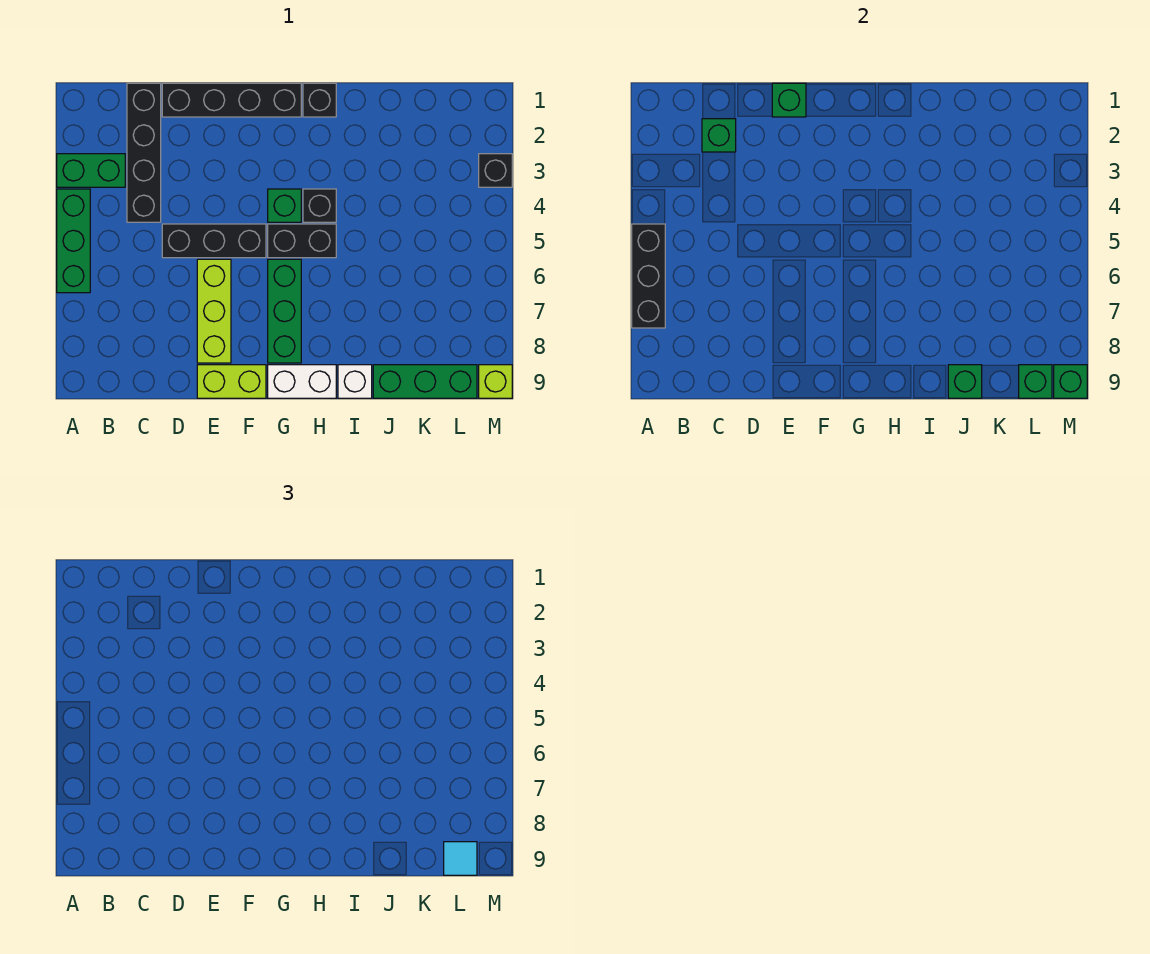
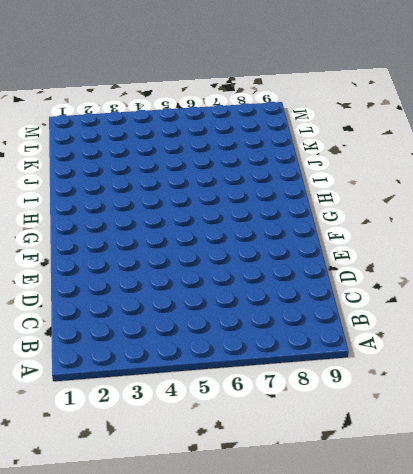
none -> green brick A3:B3 level 1
none -> green brick A4:A6 level 1
none -> black brick C1:C4 level 1

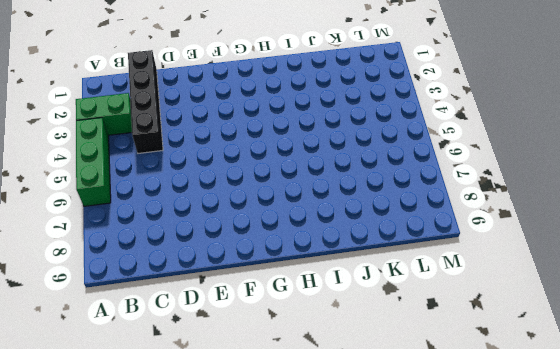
none -> black brick D1:G1 level 1
none -> black brick D5:F5 level 1
none -> lime brick E6:E8 level 1

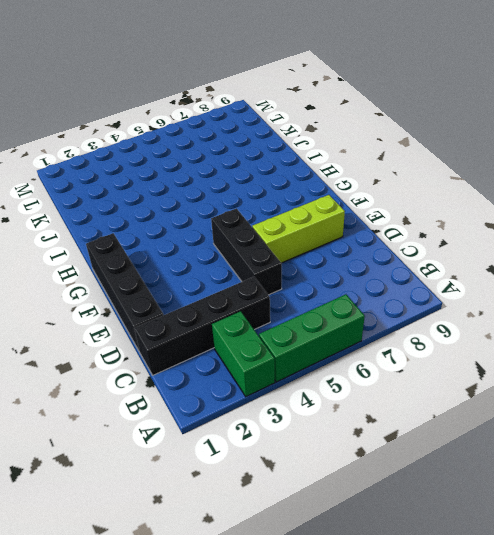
none -> lime brick E9:F9 level 1
none -> green brick G4 level 1
none -> black brick G5:H5 level 1

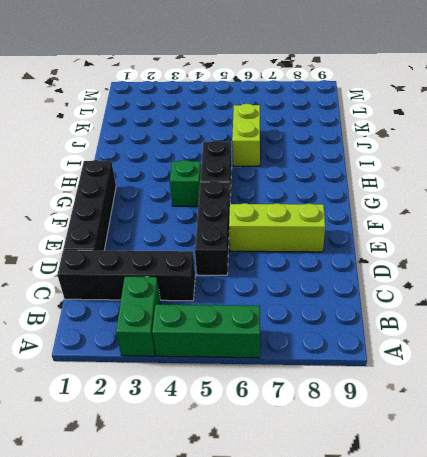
lime brick I6:J6 level 1 -> lime brick E9:F9 level 1
none -> green brick G6:G8 level 1
none -> white brick G9:H9 level 1
none -> black brick H1 level 1

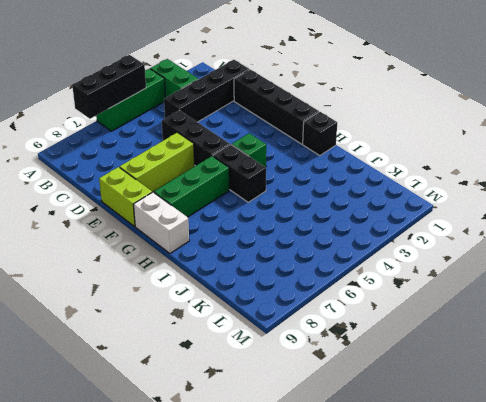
none -> black brick H4 level 1
none -> white brick I9 level 1
none -> green brick J9:L9 level 1

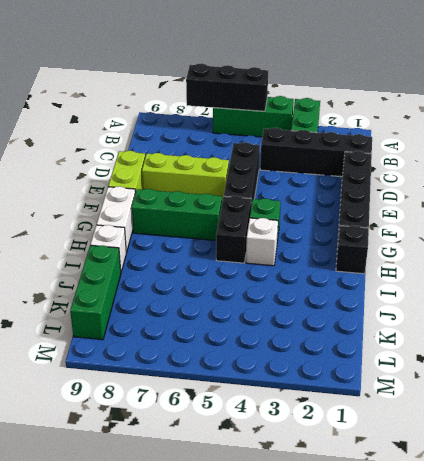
white brick H4 level 1 -> black brick H4 level 1
none -> black brick M3 level 1
none -> lime brick M9 level 1
none -> green brick C2 level 2

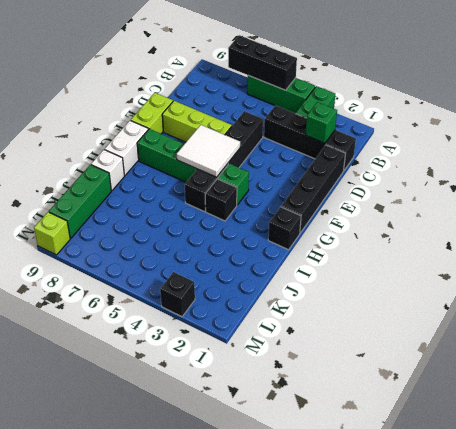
white tile F5:G6 level 2 -> none
none -> green brick E1 level 2
none -> green brick J9 level 2
none -> green brick L9 level 2

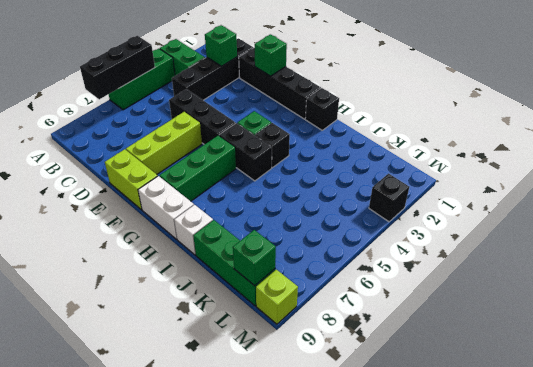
none -> green brick J9 level 2
none -> green brick M9 level 2
none -> cyan tile L9 level 3

